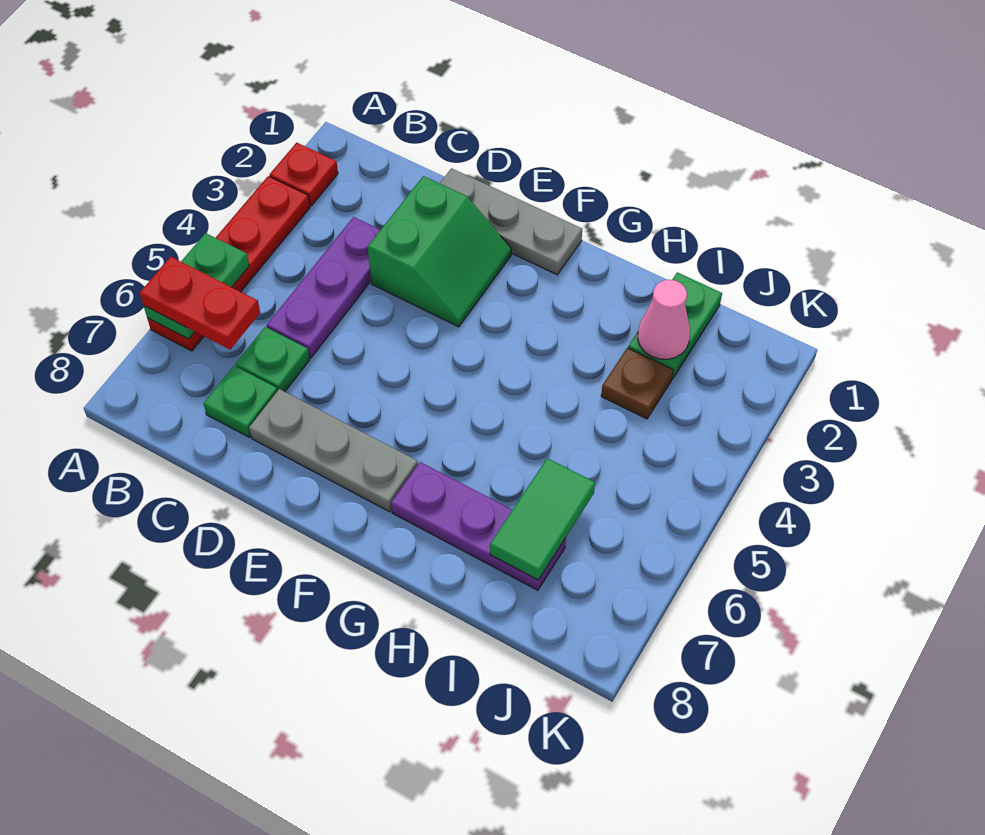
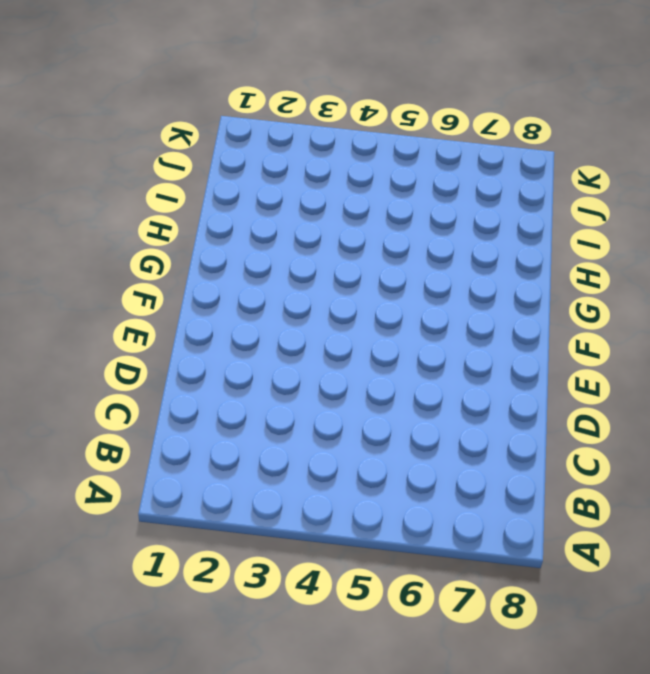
none -> red plate A2 level 1
none -> red plate A3:A6 level 1
none -> purple plate C3:C5 level 1

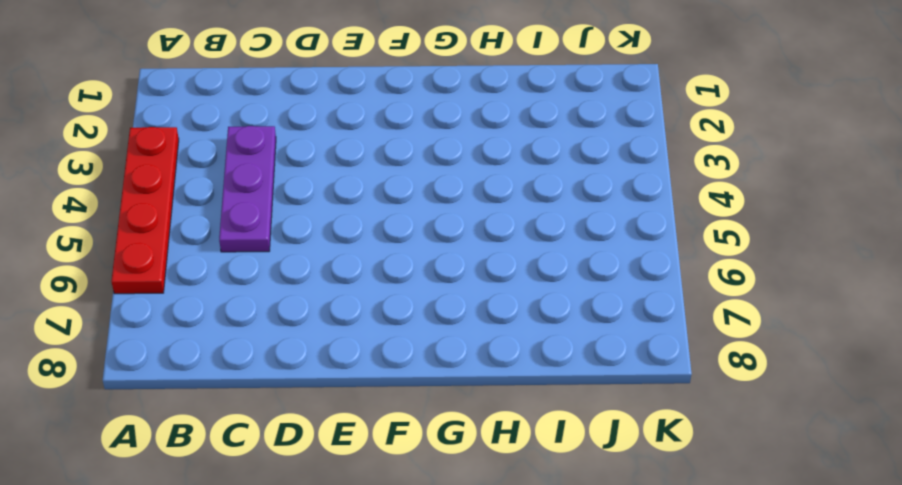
none -> red plate A2 level 1
none -> green plate C6 level 1
none -> green plate C7 level 1

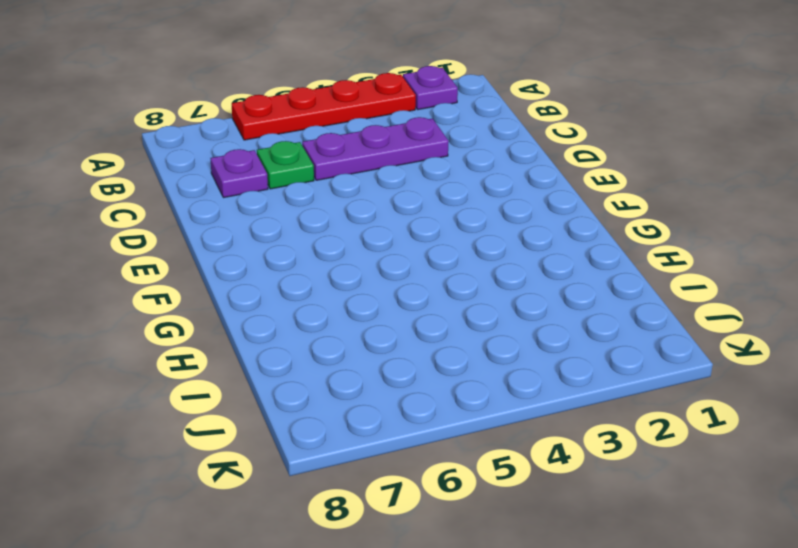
purple plate A2 level 1 -> red plate A2 level 1
purple plate C7 level 1 -> green plate C7 level 1
none -> grey plate D1:F1 level 1
none -> green slope D2:E3 level 1 top D
none -> grey plate D7:F7 level 1

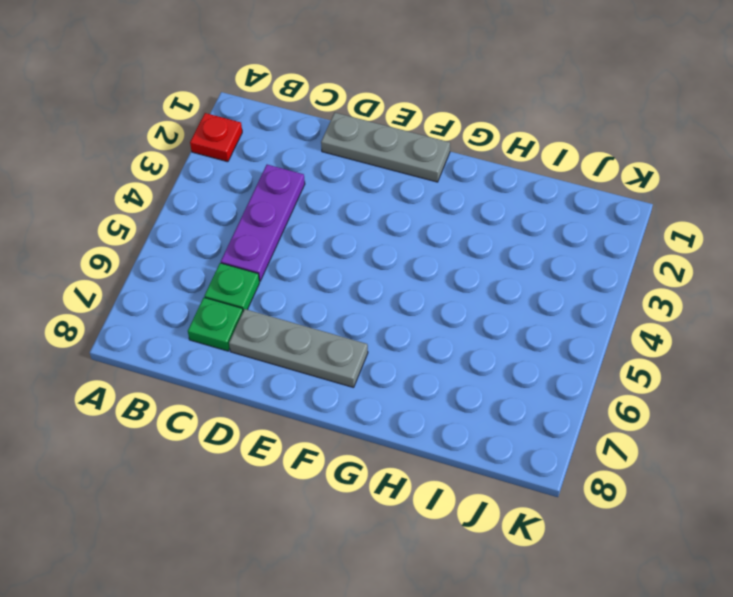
none -> red plate A3:A6 level 1
none -> green slope D2:E3 level 1 top D
none -> purple plate G7:I7 level 1

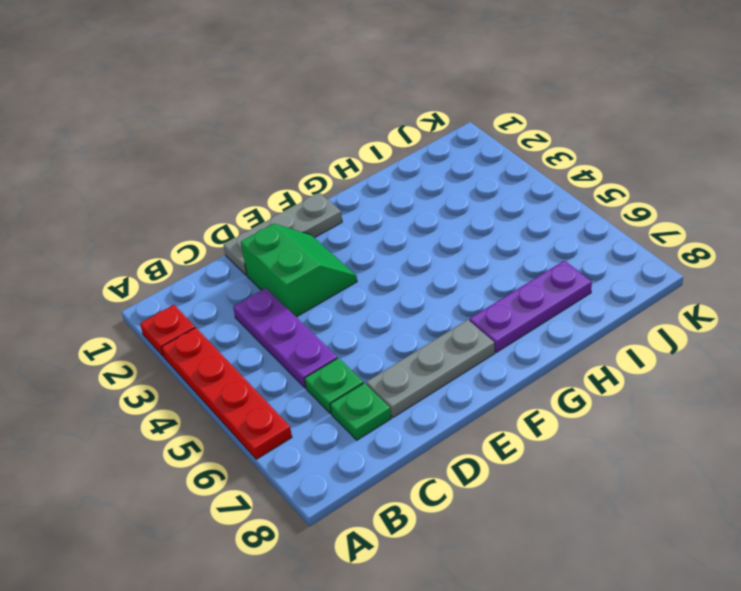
none -> green plate I1:I2 level 1
none -> brown plate I3 level 1
none -> green plate A5:A6 level 2

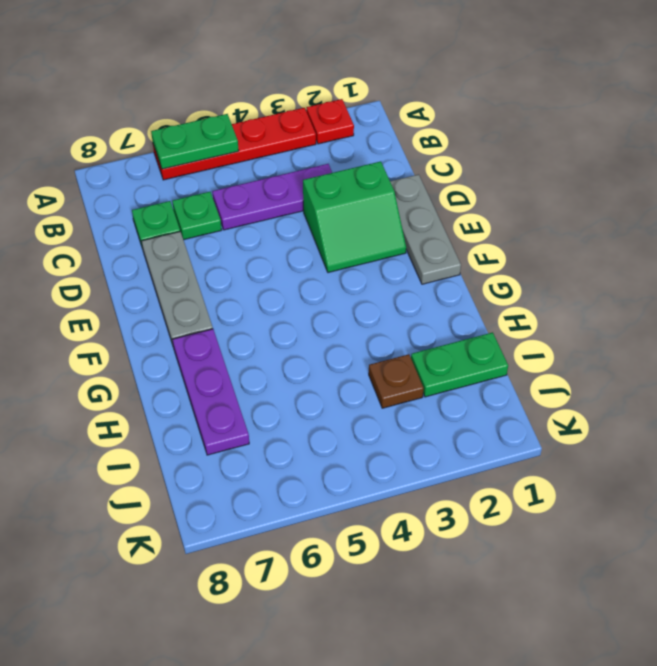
none -> pink cone I2 level 2
none -> green tile I6:I7 level 2
none -> red plate A6:B6 level 3

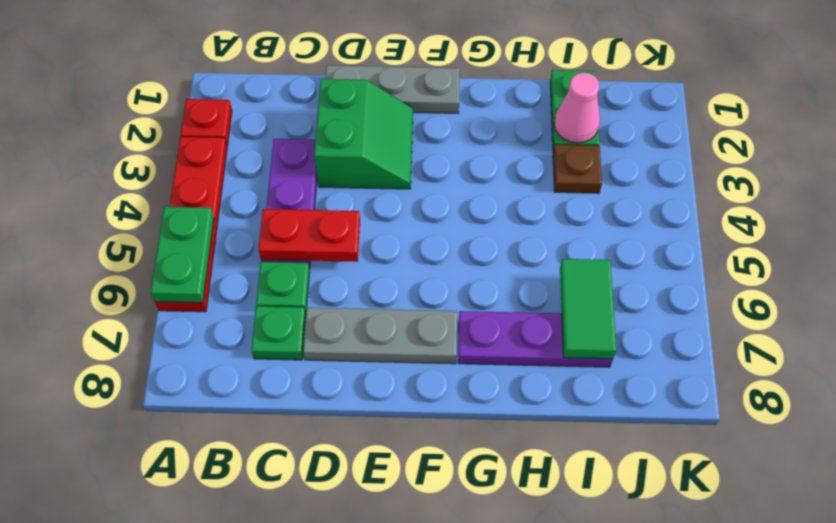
red plate C5:D5 level 2 -> red plate A6:B6 level 3

